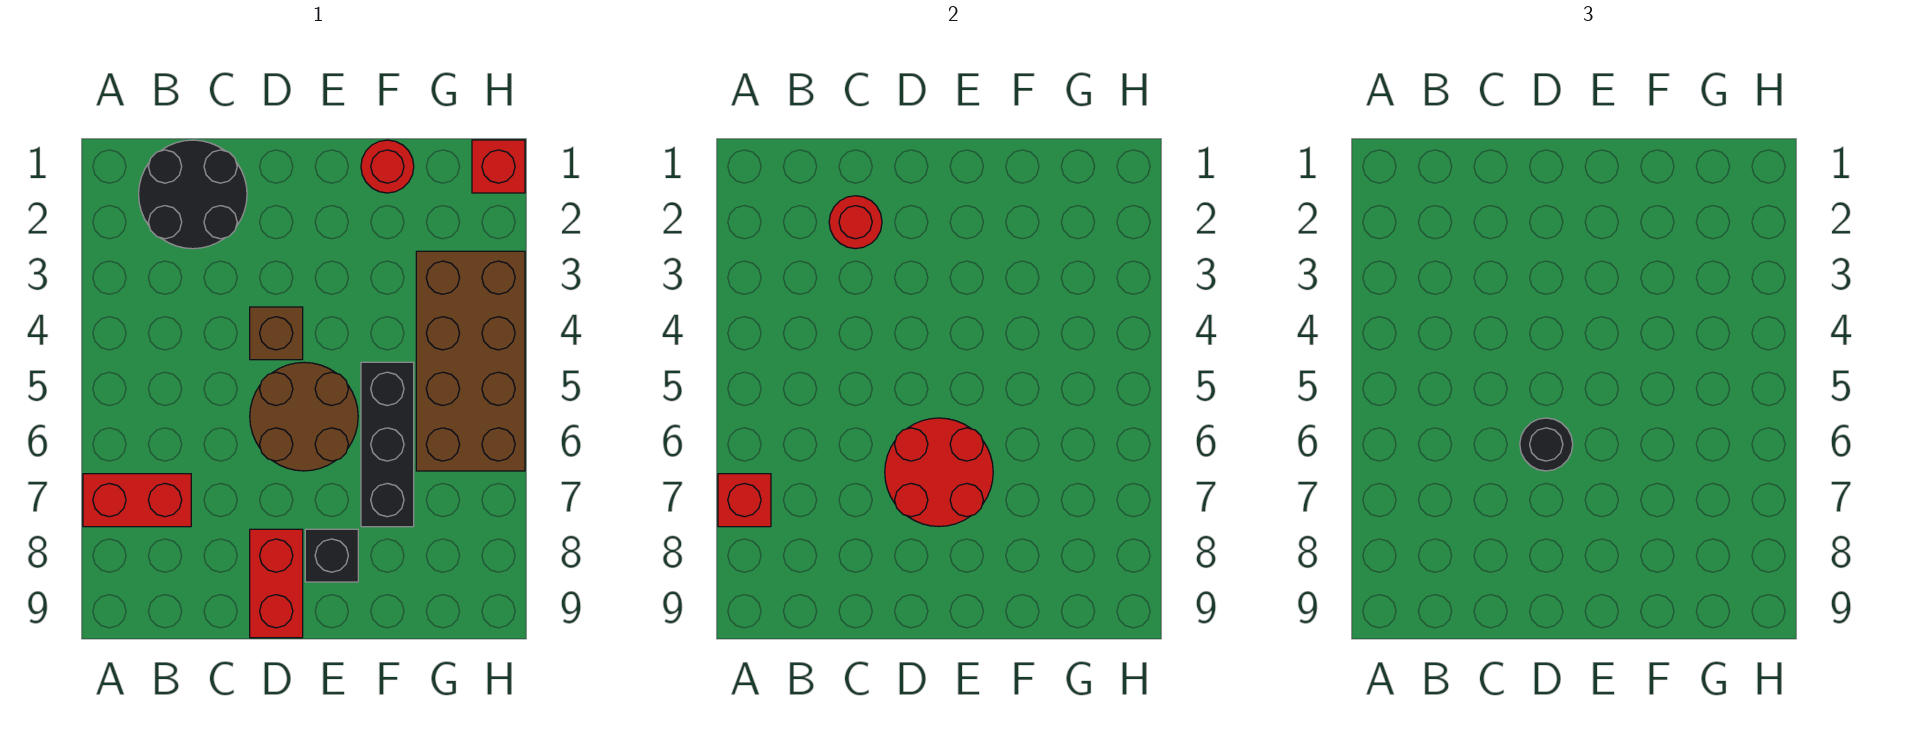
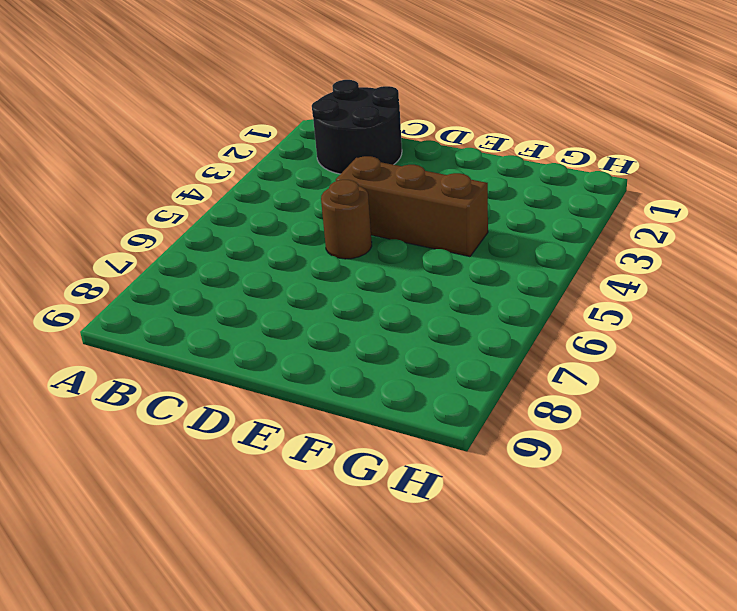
brown brick D4:F4 level 1 -> brown brick D4 level 1
brown round brick D5 level 1 -> brown round brick D5:E6 level 1
none -> red brick A7:B7 level 1
none -> red brick D8:D9 level 1
none -> black brick E8 level 1

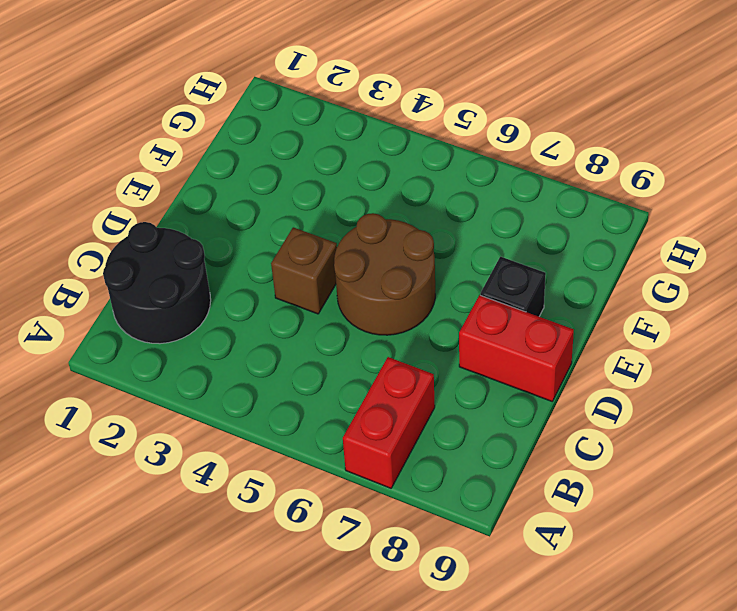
none -> red round brick F1 level 1
none -> black brick F5:F7 level 1
none -> brown brick G3:H6 level 1

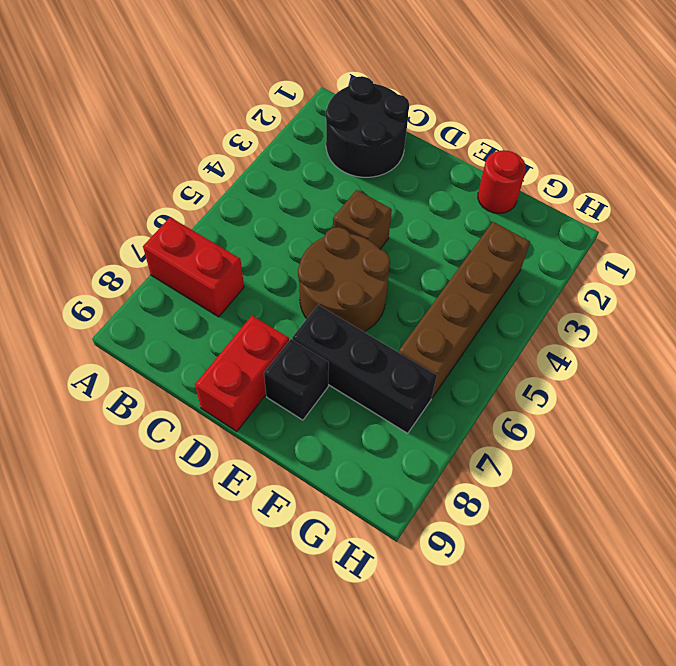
black brick E7:G7 level 1 -> black brick F5:F7 level 1
brown brick G3:G6 level 1 -> brown brick G3:H6 level 1
none -> red brick H1 level 1
none -> red brick A7 level 2
none -> red round brick C2 level 2

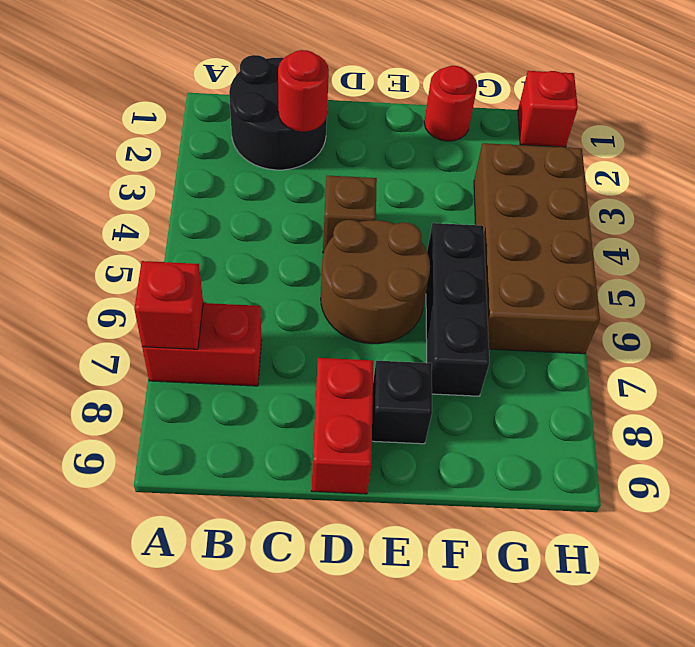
none -> red round brick D6:E7 level 2
none -> black round brick D6 level 3

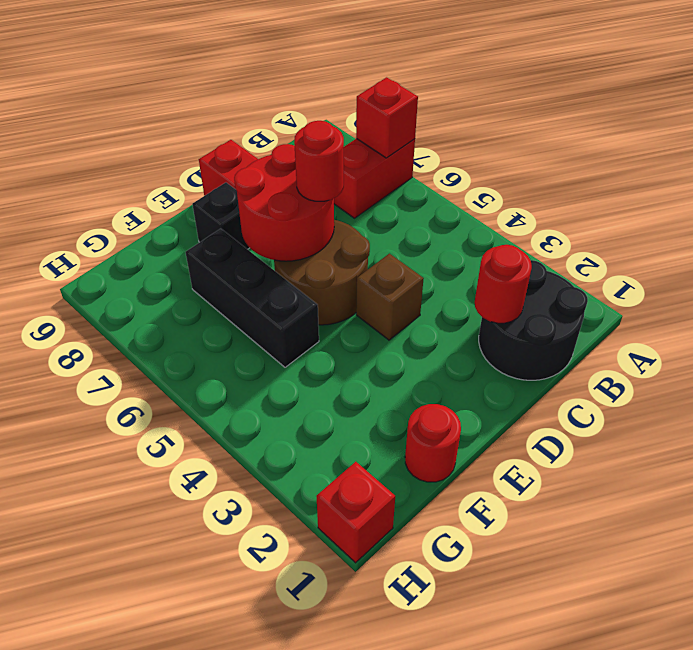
red round brick D6 level 3 -> black round brick D6 level 3
none -> brown brick G3:H6 level 1

